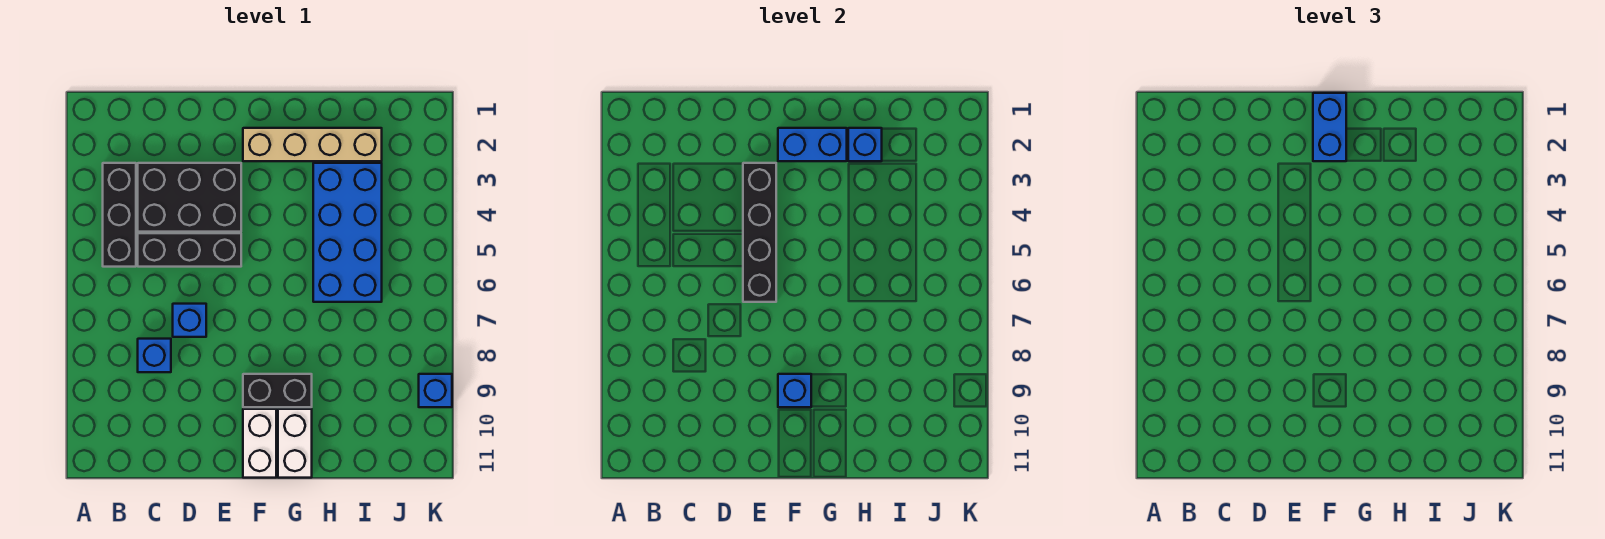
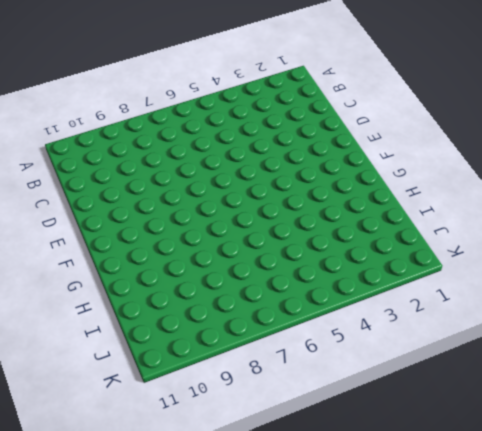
none -> black brick B3:B5 level 1
none -> black brick C3:E4 level 1
none -> black brick C5:E5 level 1

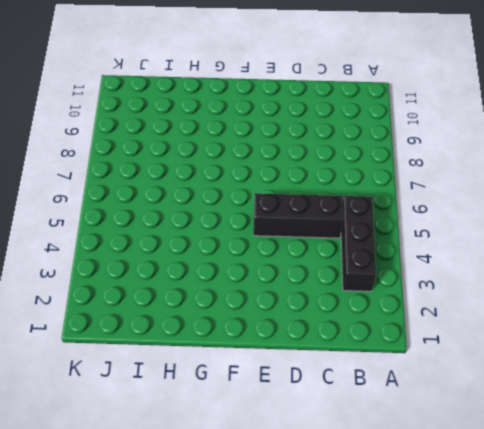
none -> black brick C3:E4 level 1
none -> blue brick C8 level 1
none -> blue brick D7 level 1

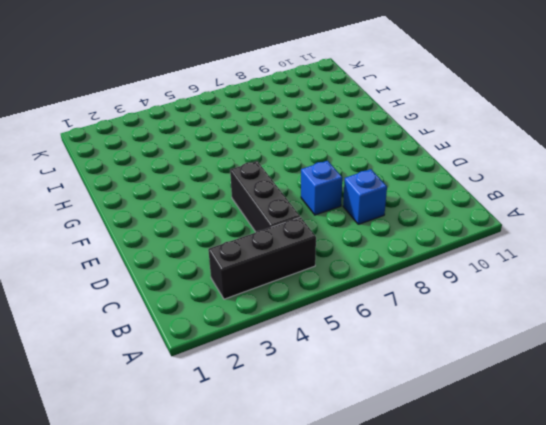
none -> black brick C3:E4 level 1
none -> tan brick F2:I2 level 1
none -> black brick F9:G9 level 1

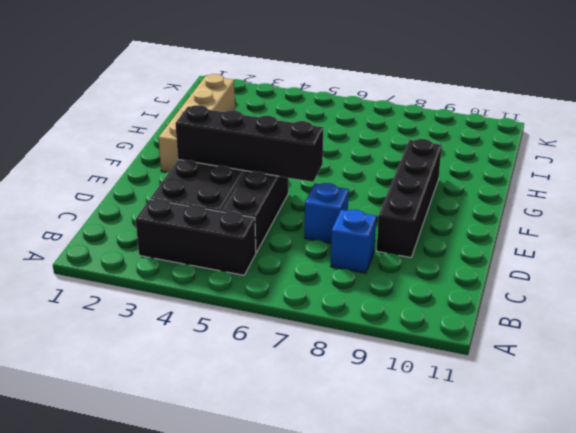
black brick D9:G9 level 1 -> black brick F9:G9 level 1
none -> white brick F10:F11 level 1
none -> white brick G10:G11 level 1
none -> blue brick H3:I6 level 1

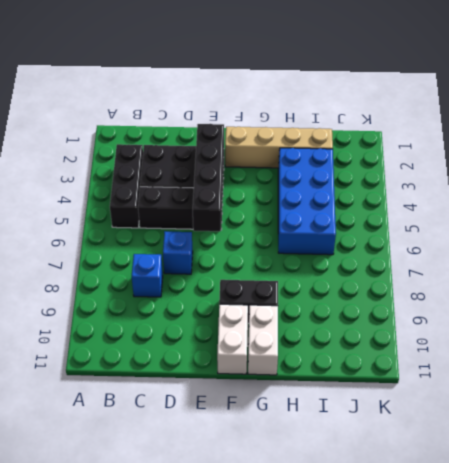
none -> blue brick K9 level 1
none -> blue brick F2:G2 level 2
none -> blue brick F9 level 2

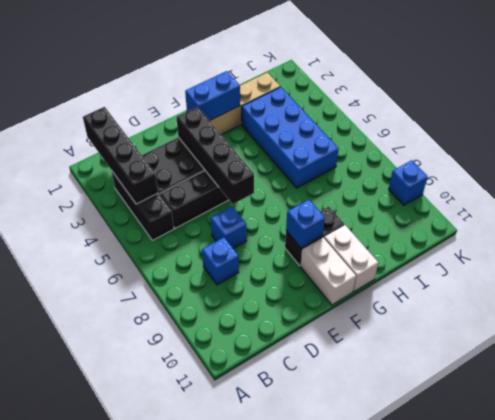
black brick B1:B4 level 2 -> none
none -> blue brick H2 level 2
none -> blue brick F1:F2 level 3

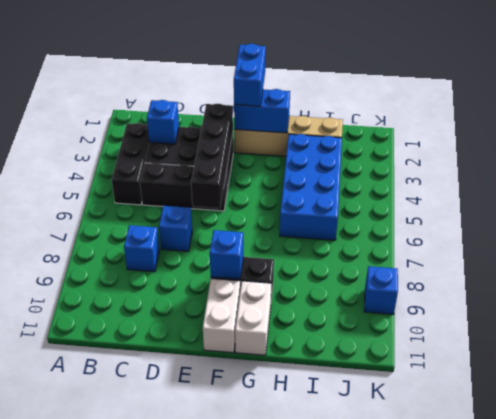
blue brick C3 level 2 -> blue brick H2 level 2

